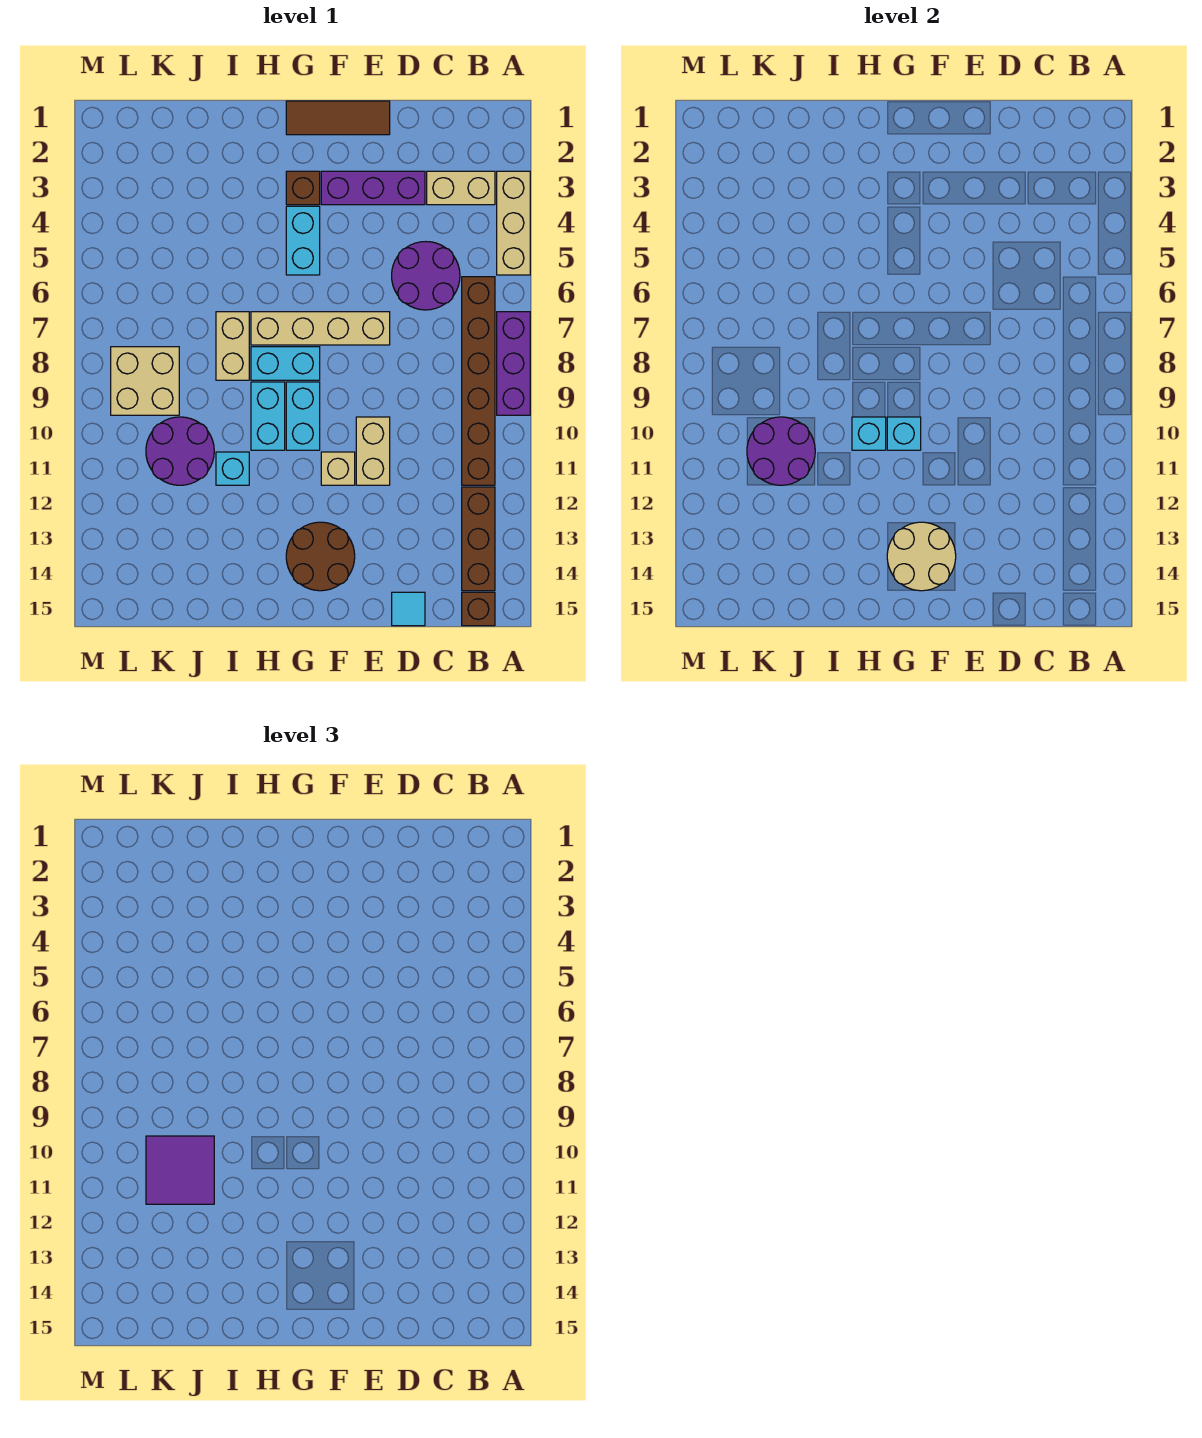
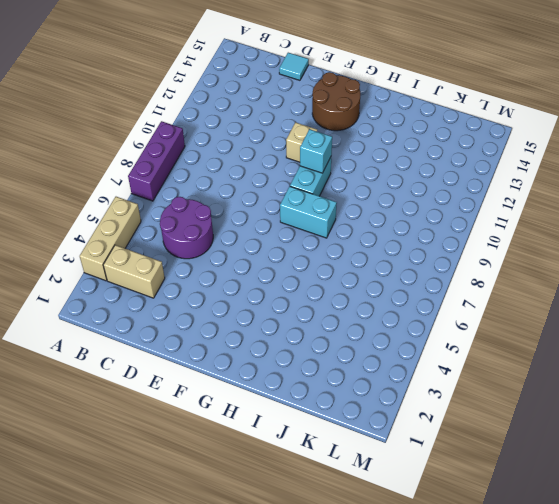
none -> brown brick B6:B11 level 1
none -> brown brick B12:B14 level 1
none -> brown brick B15 level 1

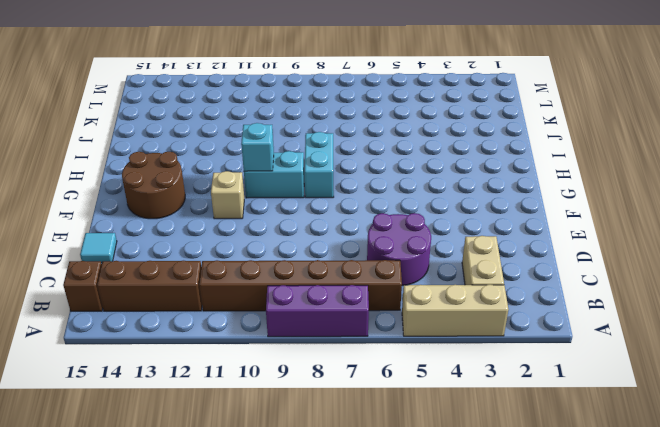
none -> purple brick D3:F3 level 1
none -> brown tile E1:G1 level 1
none -> tan brick E7:H7 level 1

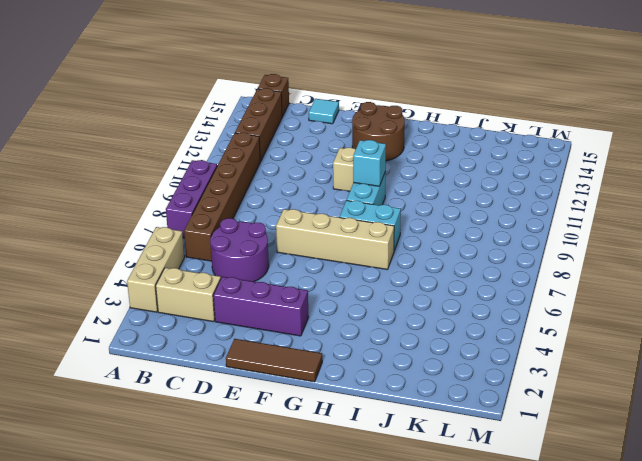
none -> tan brick E10:E11 level 1
none -> brown brick G3 level 1
none -> cyan brick G4:G5 level 1

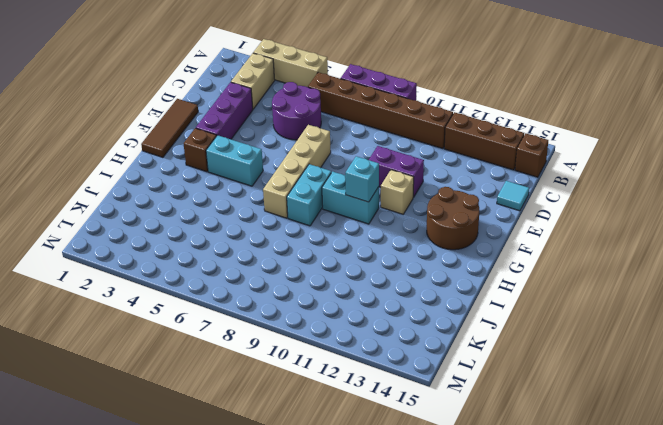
purple brick E10:E11 level 1 -> tan brick E10:E11 level 1
none -> cyan brick H9:H10 level 1
none -> tan brick I7:I8 level 1
none -> cyan brick I11 level 1

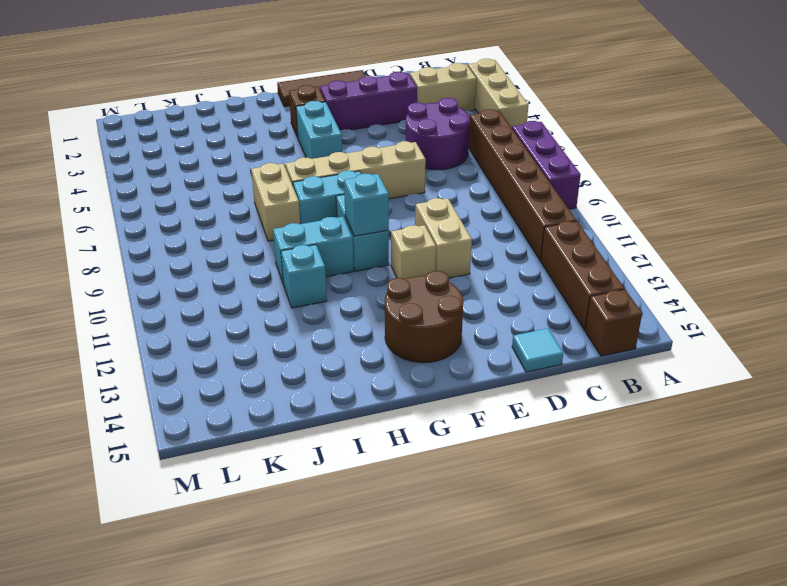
cyan brick H10:I10 level 1 -> cyan brick H9:H10 level 1
none -> purple round brick J10:K11 level 1
none -> tan brick K8:L9 level 1
none -> tan round brick F13:G14 level 2

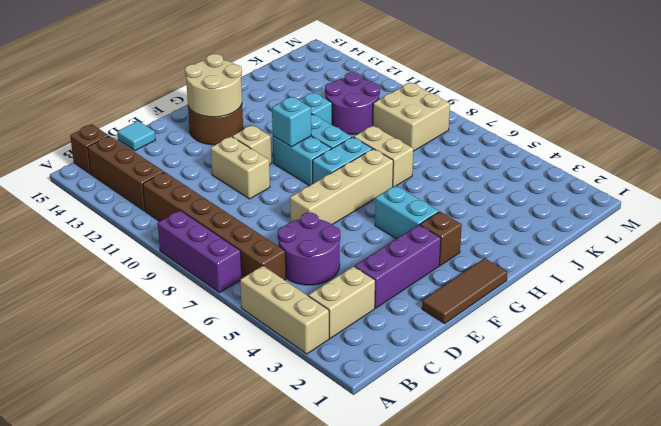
none -> cyan brick H10 level 2
none -> purple round brick J10:K11 level 2
none -> purple tile J10:K11 level 3

